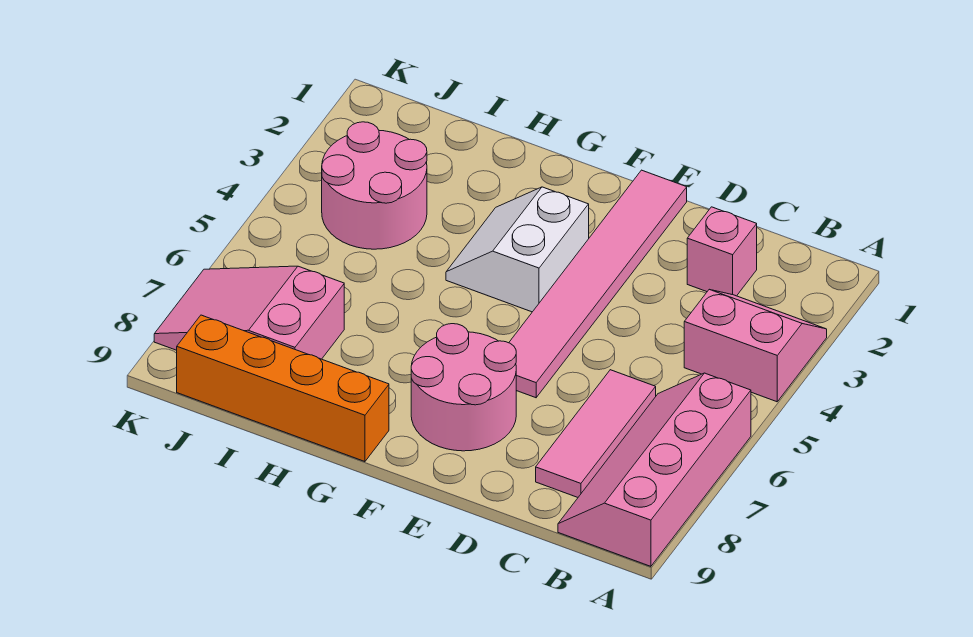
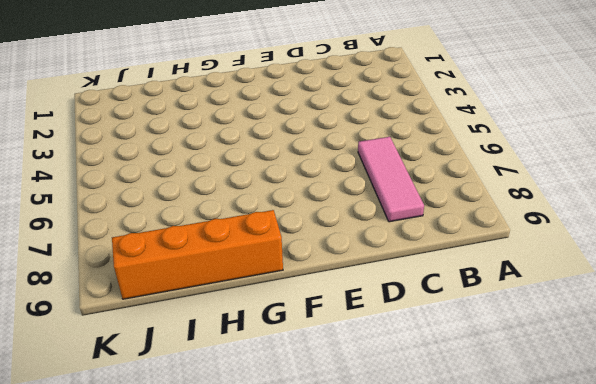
none -> pink slope A3:B4 level 1 top 4
none -> pink slope A6:B9 level 1 top A

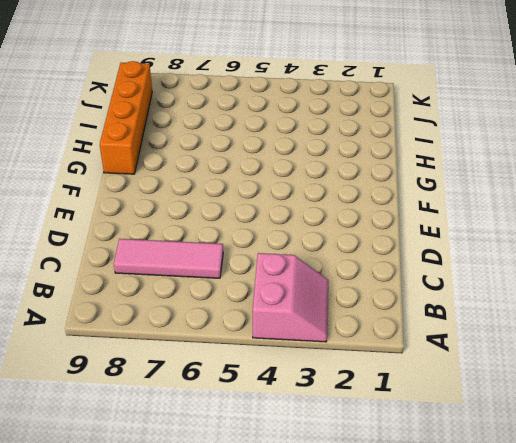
none -> pink slope A6:B9 level 1 top A
none -> pink brick C2 level 1

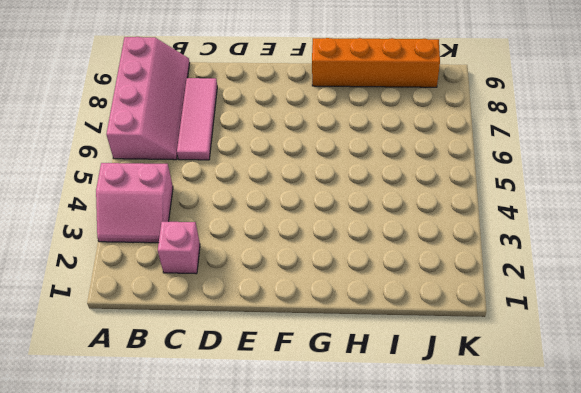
none -> pink tile E1:E6 level 1
none -> pink round brick E7:F8 level 1

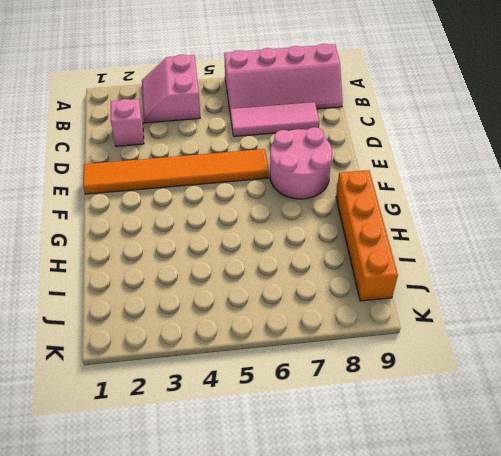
orange tile E1:E6 level 1 -> pink tile E1:E6 level 1
none -> white slope F3:G4 level 1 top F
none -> pink round brick I3:J4 level 1

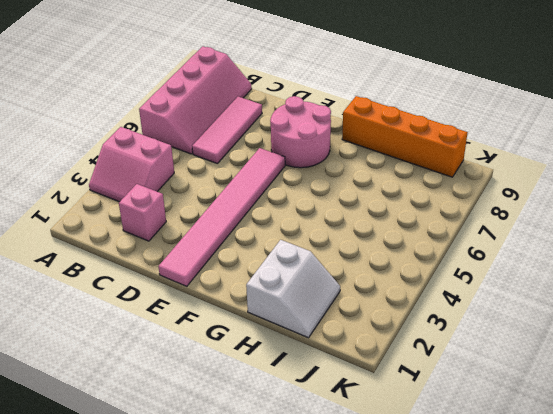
white slope H1:I2 level 1 top H -> white slope F3:G4 level 1 top F
none -> pink round brick I3:J4 level 1
none -> pink slope I7:K8 level 1 top I

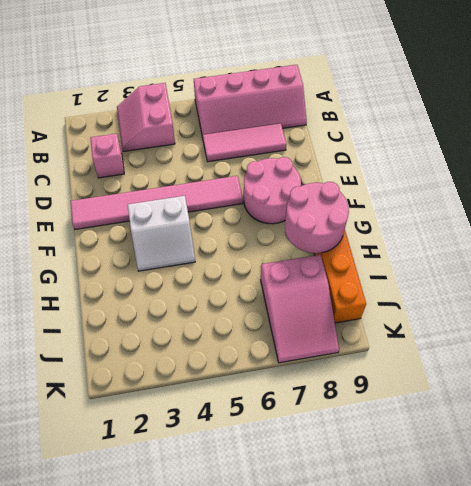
pink round brick G8:H9 level 2 -> pink round brick I3:J4 level 1

